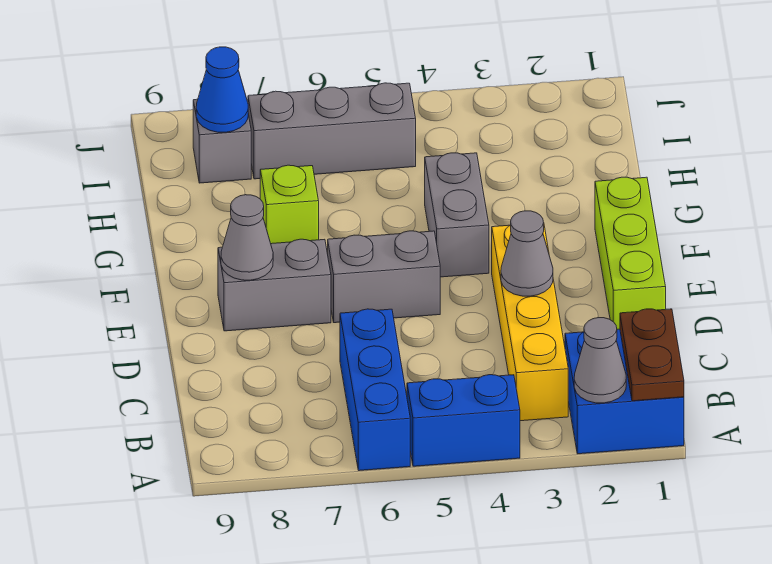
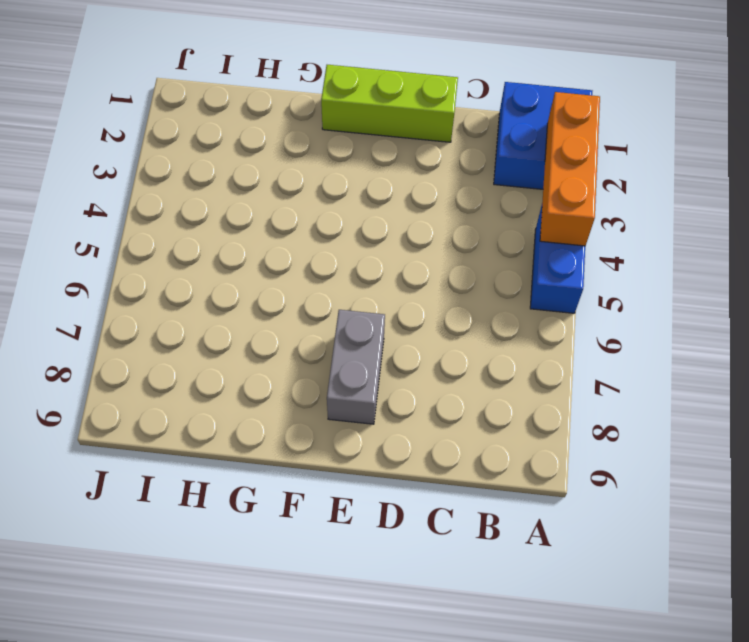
orange brick A2:A4 level 2 -> grey cone A2 level 2
none -> blue brick A6:C6 level 1
none -> yellow brick B3:E3 level 1
none -> grey brick E5:E6 level 1

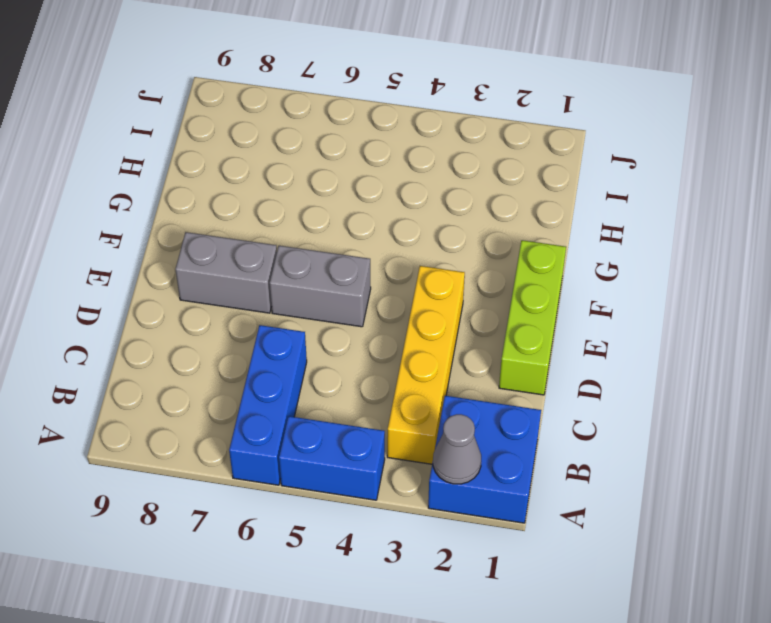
none -> grey brick F4:G4 level 1
none -> lime brick G7 level 1
none -> grey brick I5:I7 level 1

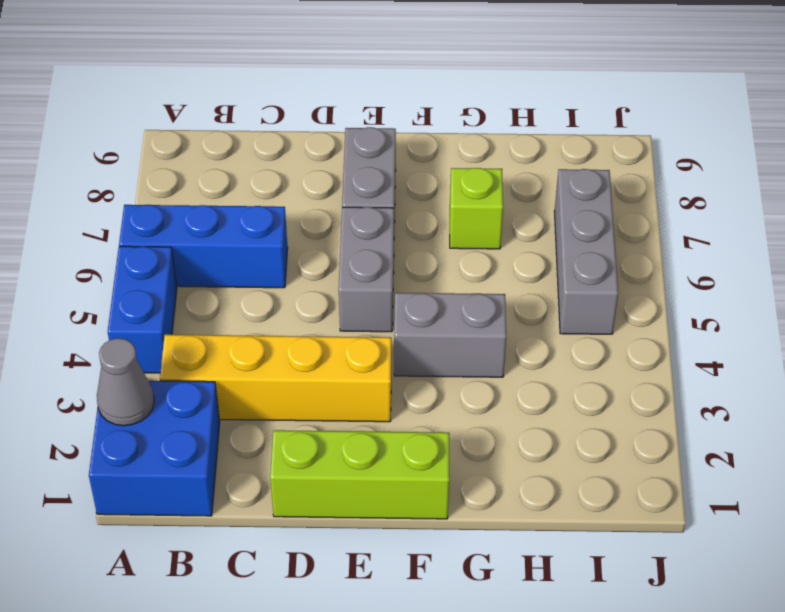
none -> grey brick I8 level 1
none -> brown plate A1:B1 level 2
none -> grey cone D3 level 2

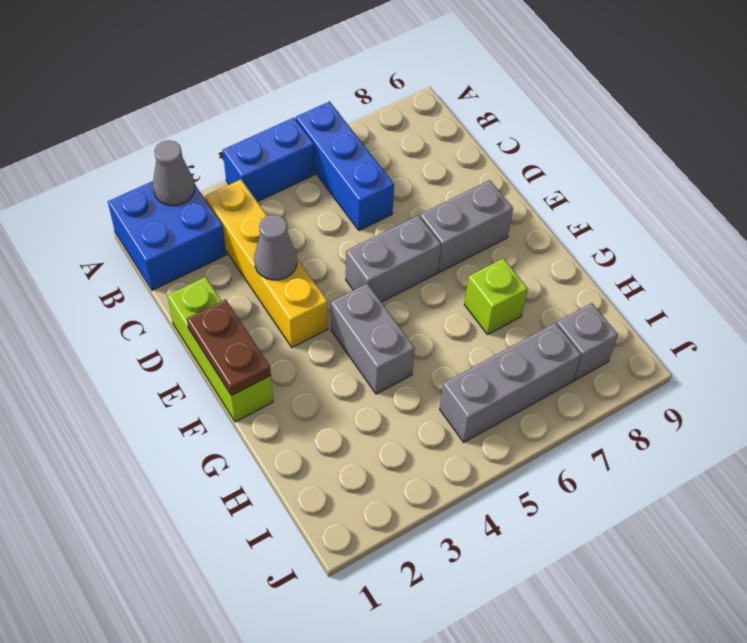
brown plate E1:F1 level 2 -> brown plate A1:B1 level 2
none -> grey cone E8 level 2
none -> blue cone I8 level 2

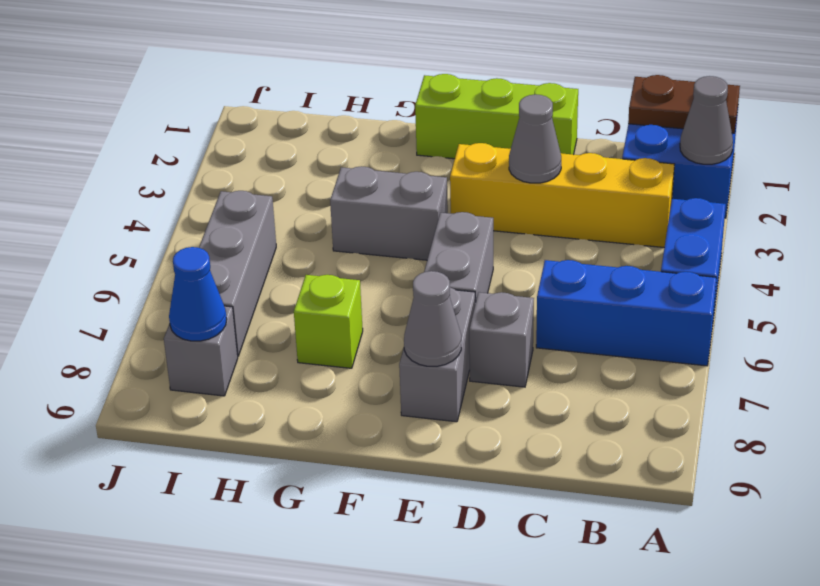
grey brick D7 level 1 -> none

